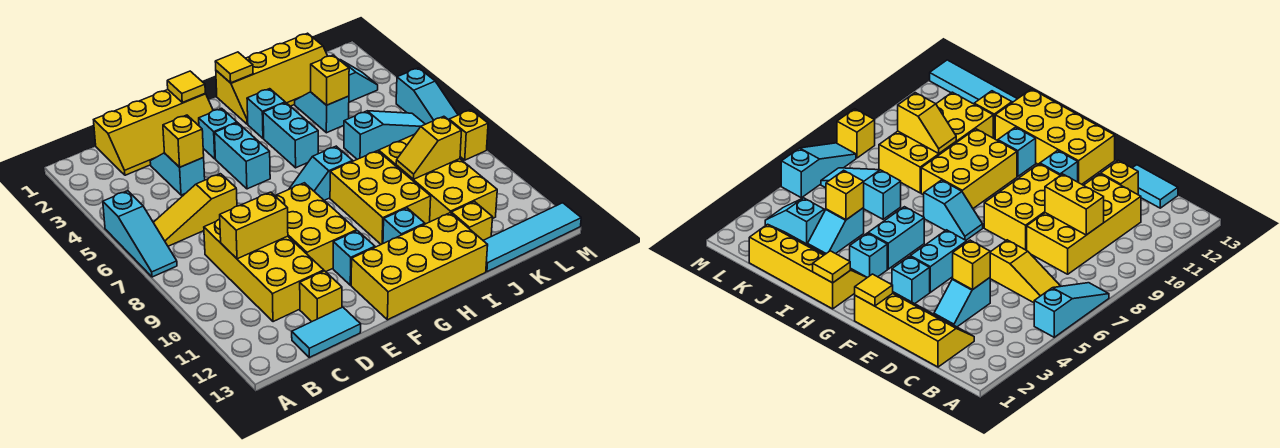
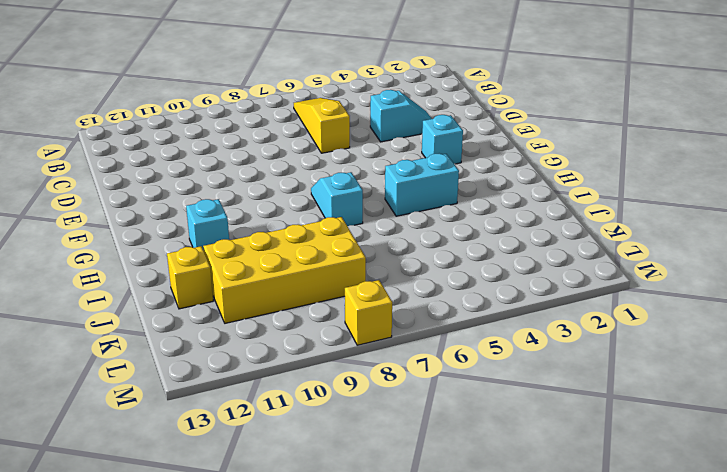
none -> cyan slope A5:A7 level 1 top 5
none -> yellow slope C1:F2 level 1 top 1
none -> yellow brick C8:D11 level 1
none -> cyan tile C13:D13 level 1

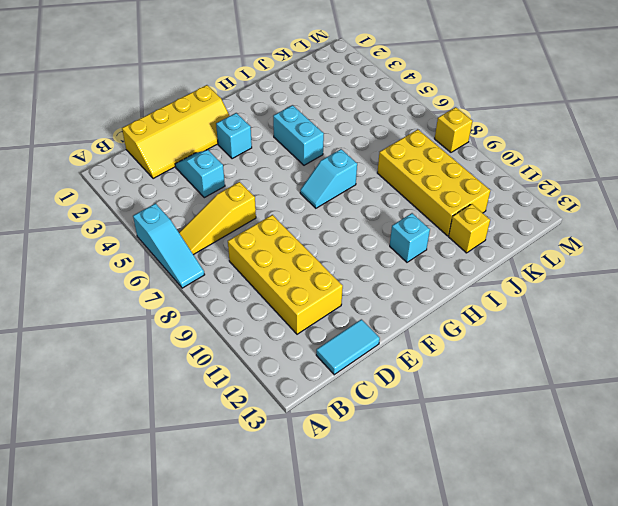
none -> yellow brick D12 level 1
none -> yellow brick E8:F10 level 1
none -> cyan brick F4:F5 level 1
none -> cyan brick F11 level 1

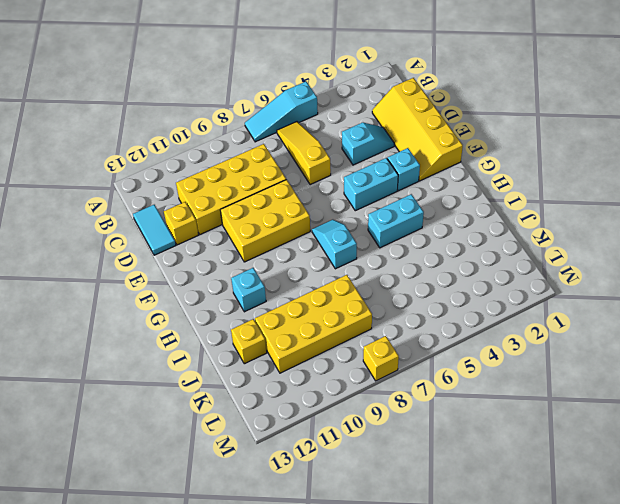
none -> cyan brick F11 level 1
none -> yellow brick F12:I13 level 1
none -> yellow slope H1:K2 level 1 top 1
none -> cyan brick H3 level 1

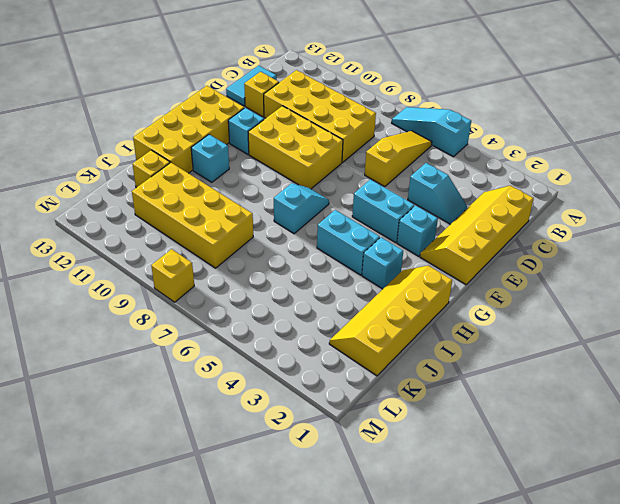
none -> yellow brick H8:I10 level 1
none -> cyan slope J3:J4 level 1 top 4
none -> cyan slope J6:L6 level 1 top J
none -> cyan tile J13:M13 level 1

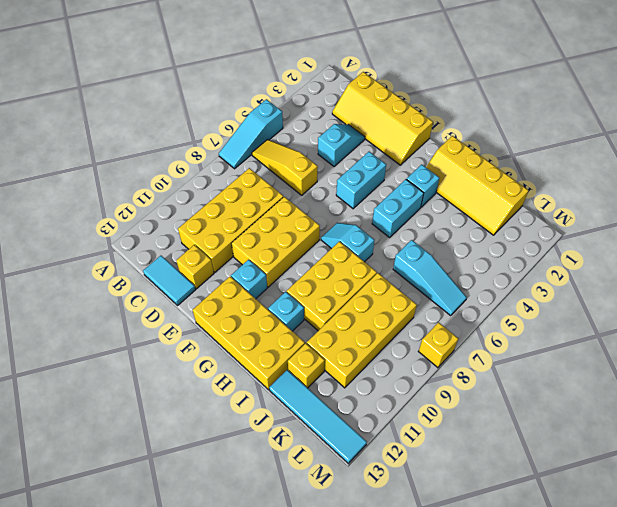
none -> cyan brick F3 level 1
none -> cyan slope J3:J4 level 1 top 4
none -> cyan slope K3:L3 level 1 top K
none -> cyan slope M5:M7 level 1 top 5

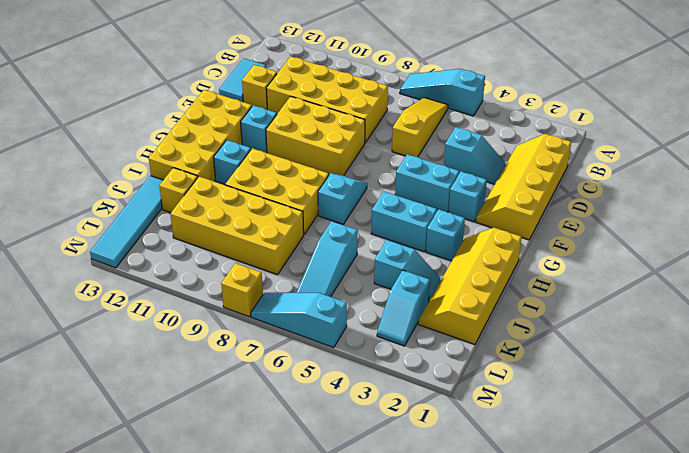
none -> yellow brick C9:D9 level 2
none -> yellow brick D4 level 2
none -> yellow tile F1 level 2
none -> yellow tile H1 level 2

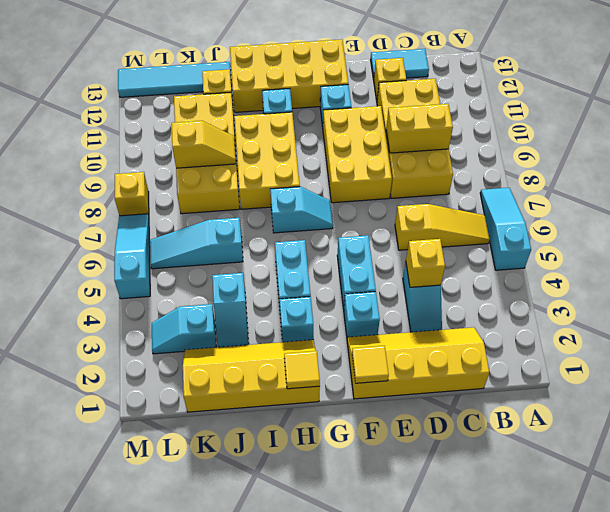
none -> yellow brick J4 level 2

